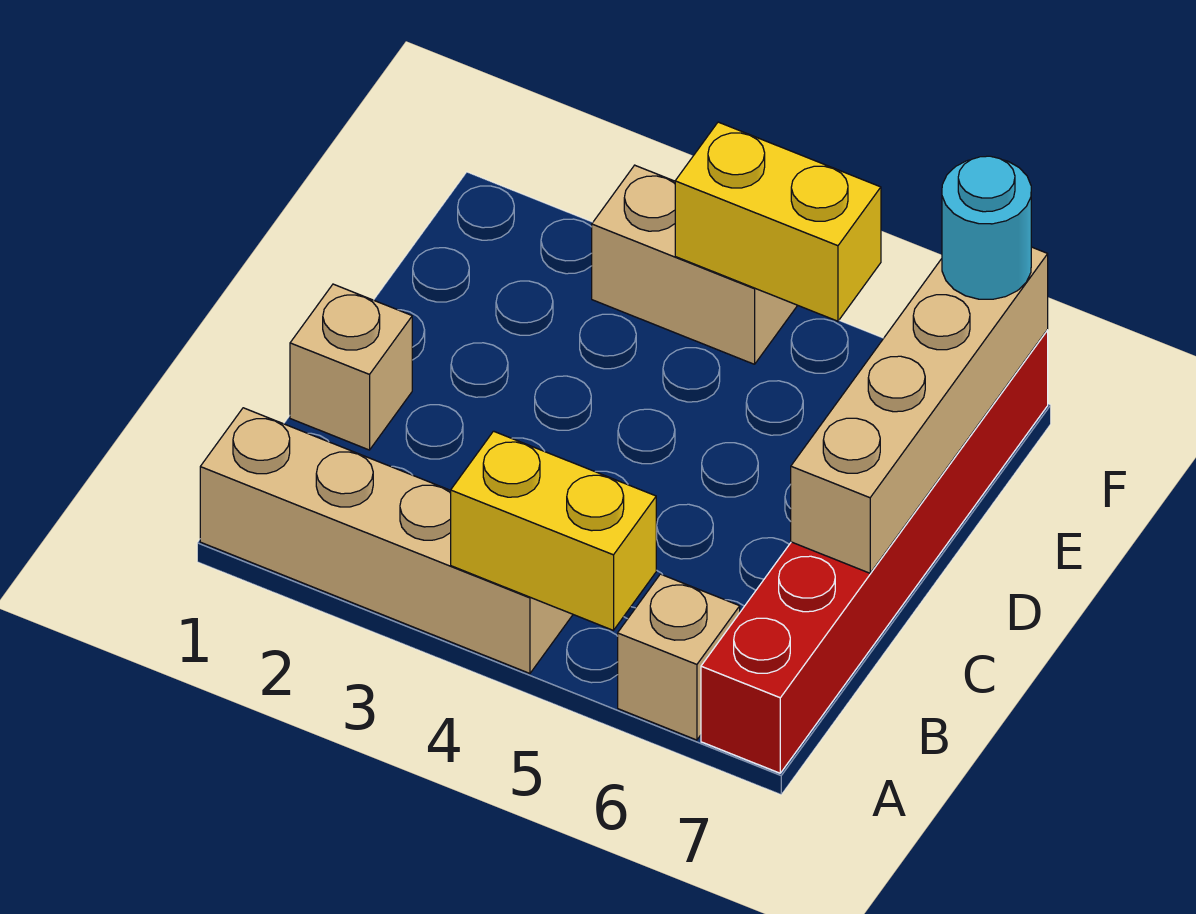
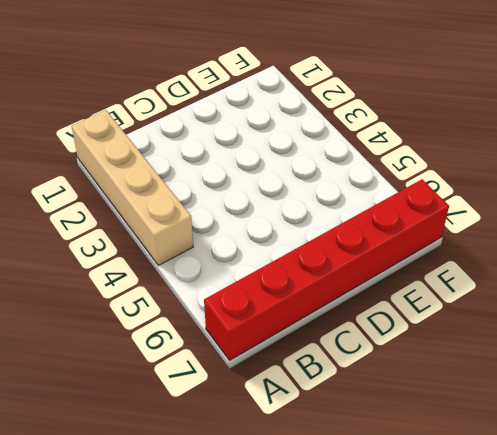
none -> tan brick A6 level 1
none -> tan brick C1 level 1

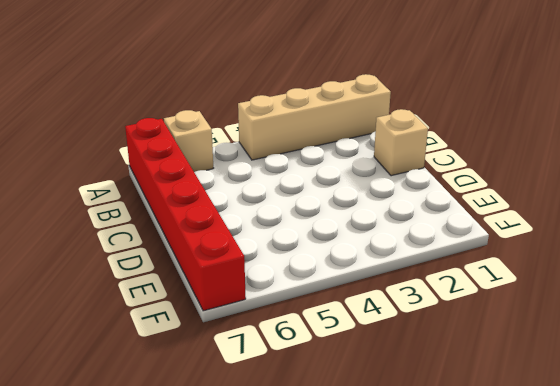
none -> tan brick F3:F4 level 1
none -> yellow brick A4:A5 level 2

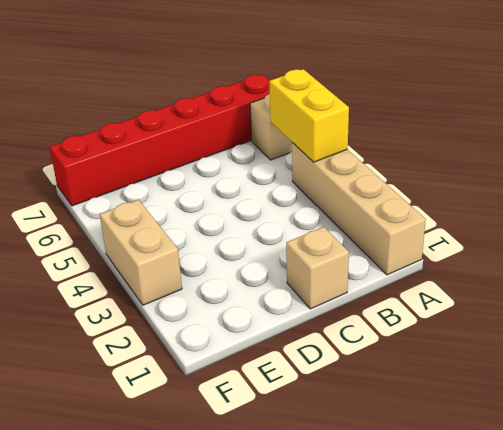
none -> tan brick C7:F7 level 2
none -> yellow brick F4:F5 level 2

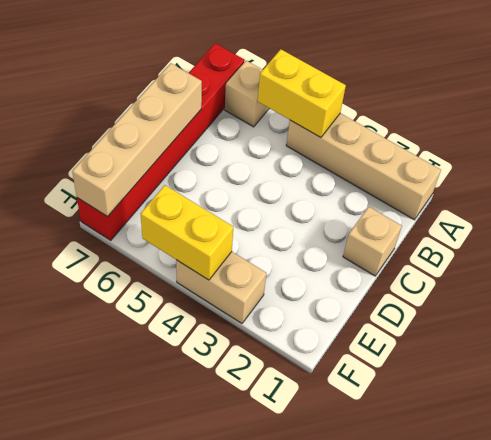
none -> cyan round brick F7 level 3

